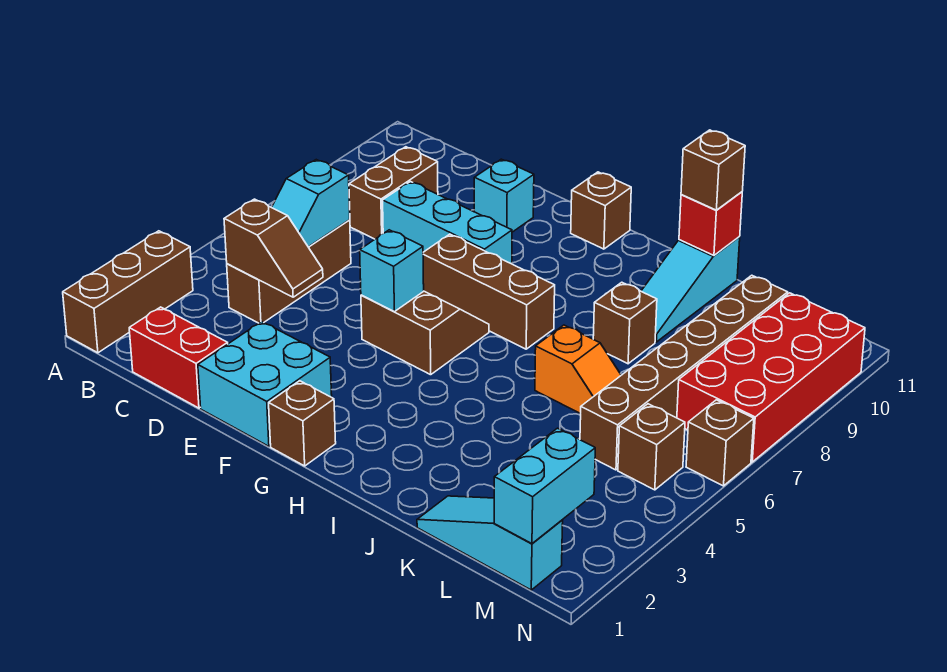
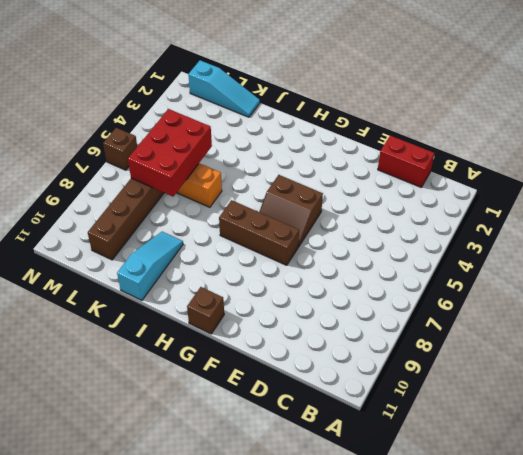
red brick K5:L7 level 2 -> none
none -> brown brick A1:A3 level 1
none -> brown brick C4:C6 level 1
none -> brown brick C8:C9 level 1

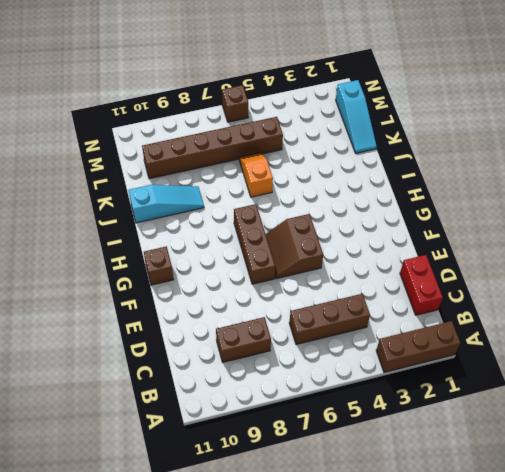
none -> cyan brick D8:F8 level 1
none -> cyan brick E1:F2 level 1
none -> cyan brick E10 level 1

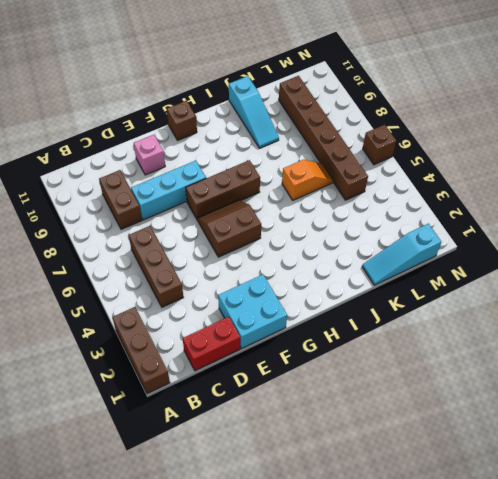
pink brick E10 level 1 -> cyan brick E10 level 1
none -> brown brick G1 level 1
none -> brown brick J8 level 1
none -> brown brick M5 level 1

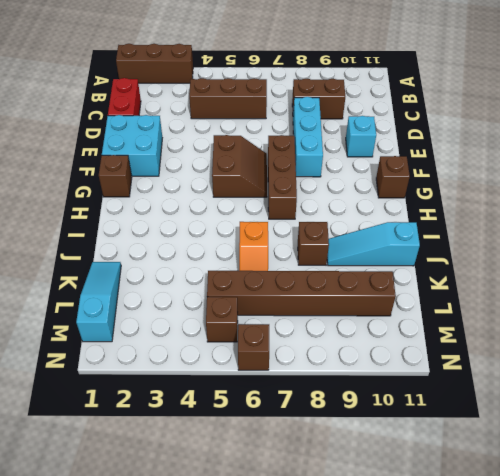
none -> red brick M7:N10 level 1
none -> brown slope C4:D4 level 2 top C
none -> cyan slope C5:C6 level 2 top 6

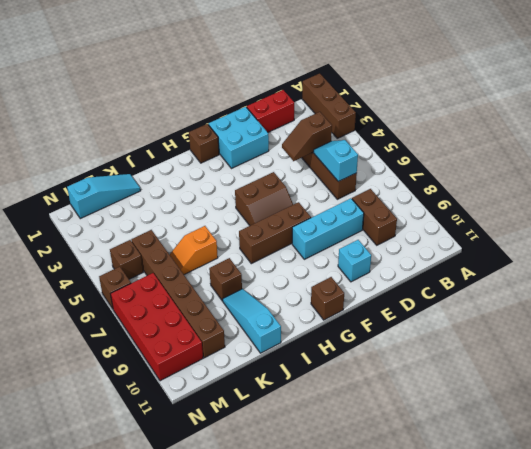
none -> cyan brick F5 level 2
none -> red brick J11 level 2
none -> cyan brick M1:M2 level 2

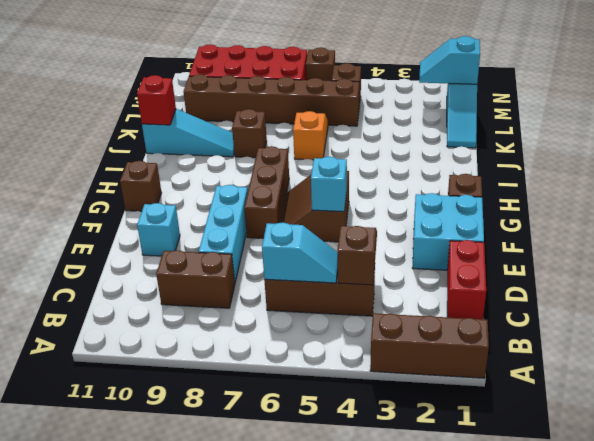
cyan slope M1:M2 level 2 top 1 -> cyan brick M1:M2 level 2
none -> brown brick J11 level 3

